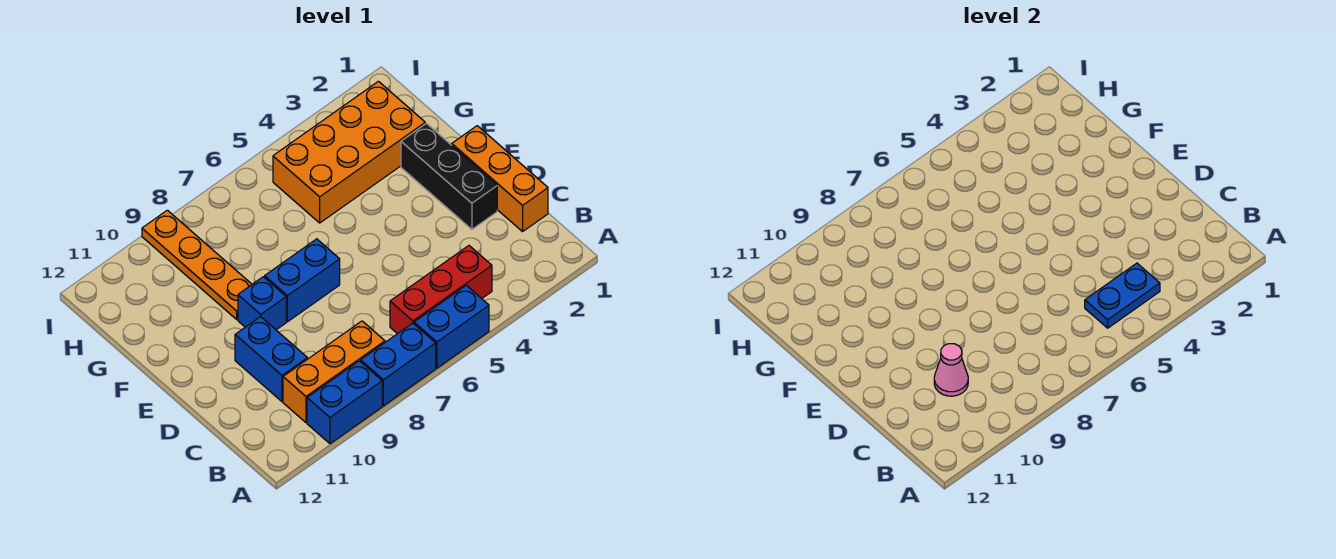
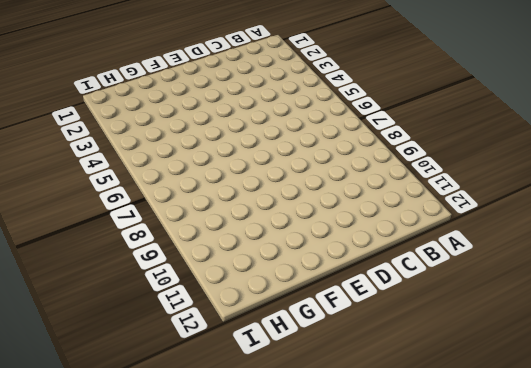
none -> blue brick A5:A6 level 1
none -> blue brick A7:A8 level 1
none -> blue brick A9:A10 level 1

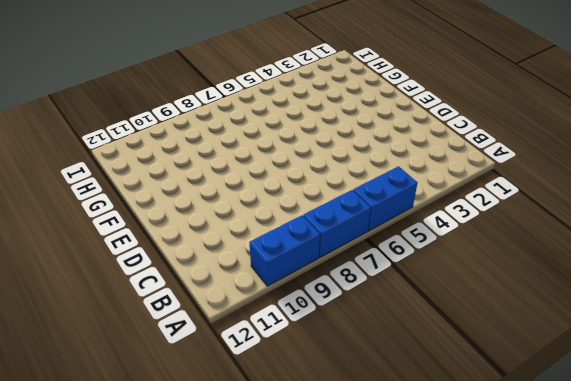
none -> red brick B4:B6 level 1
none -> orange brick B8:B10 level 1
none -> orange brick C1:E1 level 1

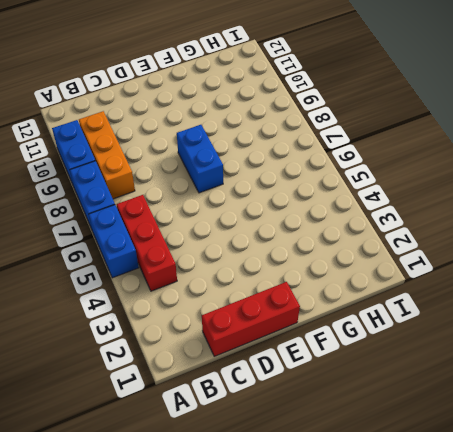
red brick C1:E1 level 1 -> orange brick C1:E1 level 1
none -> blue brick C10:D10 level 1
none -> black brick D2:F2 level 1
none -> blue brick E9 level 1

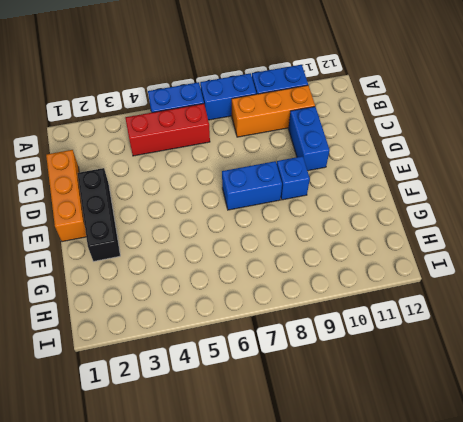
none -> orange plate F9:I9 level 1
none -> orange brick G2:H5 level 1
none -> blue plate B4:B5 level 2

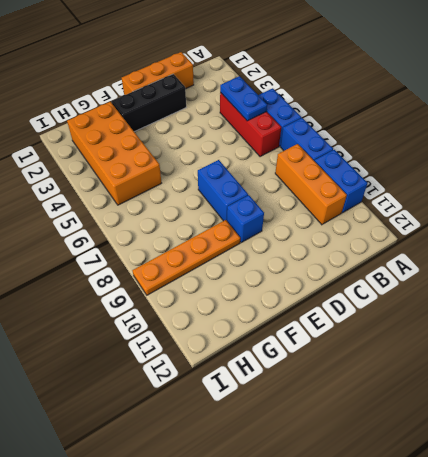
none -> blue brick C10:D10 level 1
none -> pink cone C10 level 2

